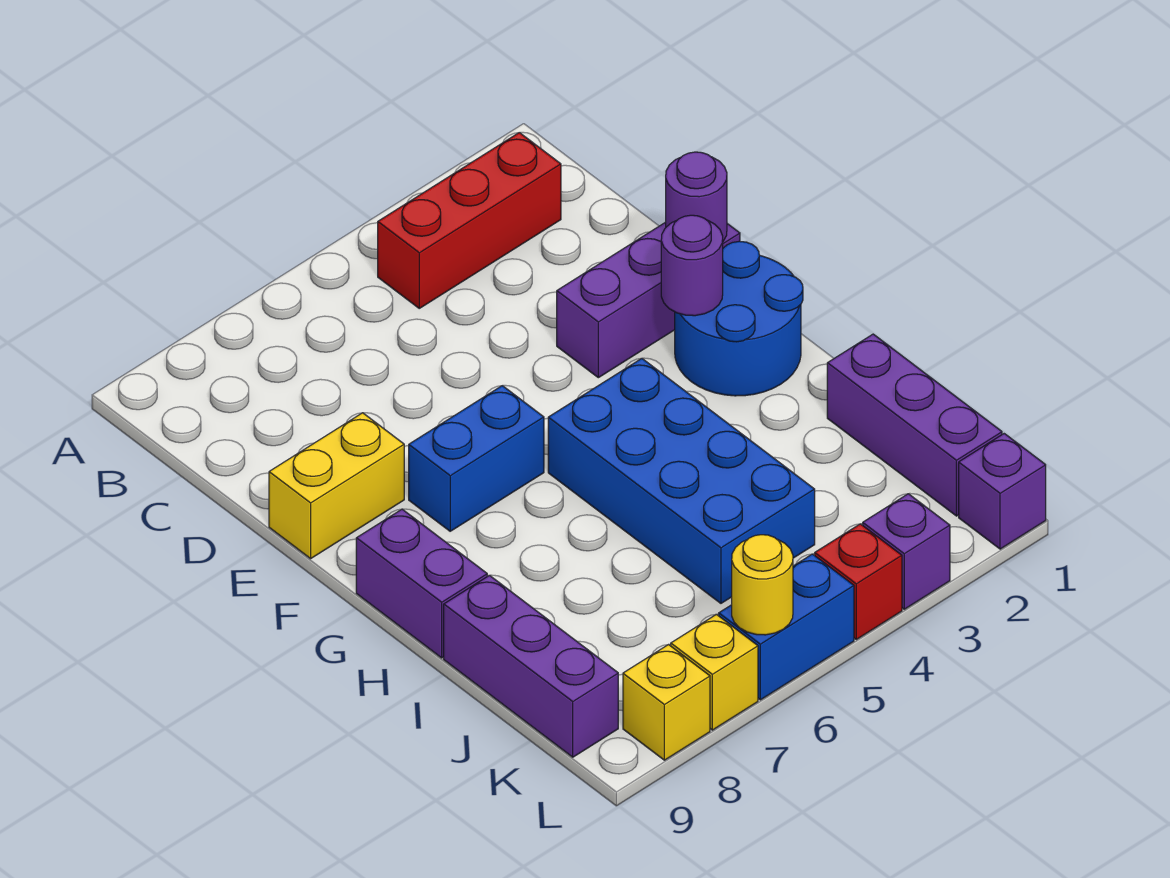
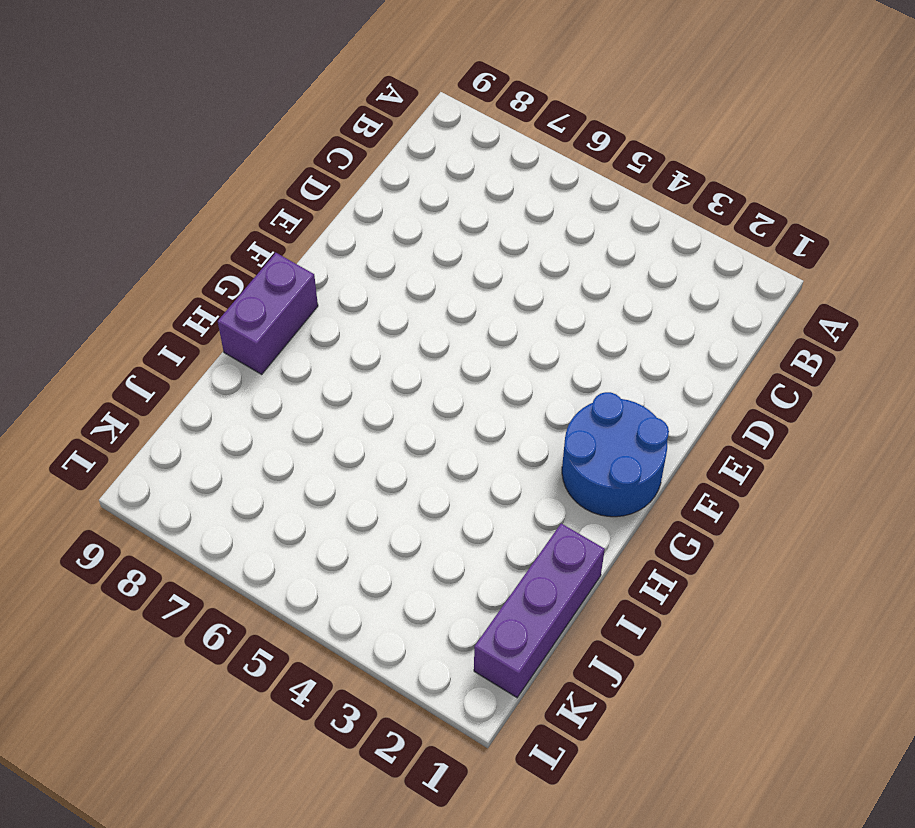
none -> red brick B2:B4 level 1
none -> purple brick E1:E3 level 1
none -> yellow brick E8:E9 level 1

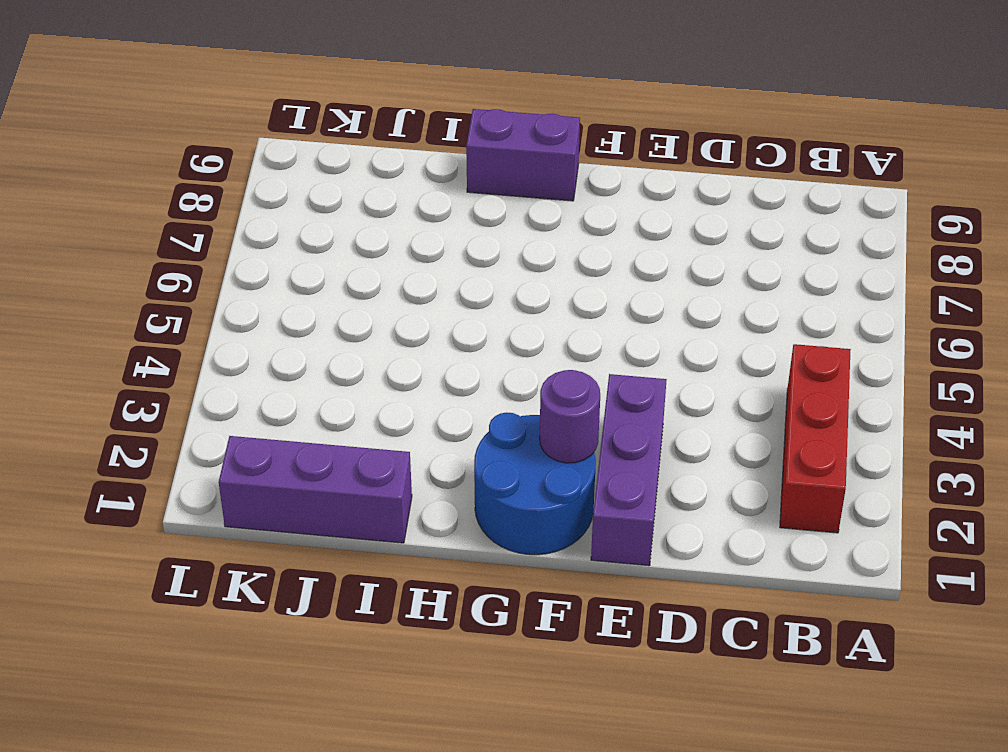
none -> yellow brick E8:E9 level 1
none -> blue brick F6:F7 level 1
none -> blue brick G4:J5 level 1

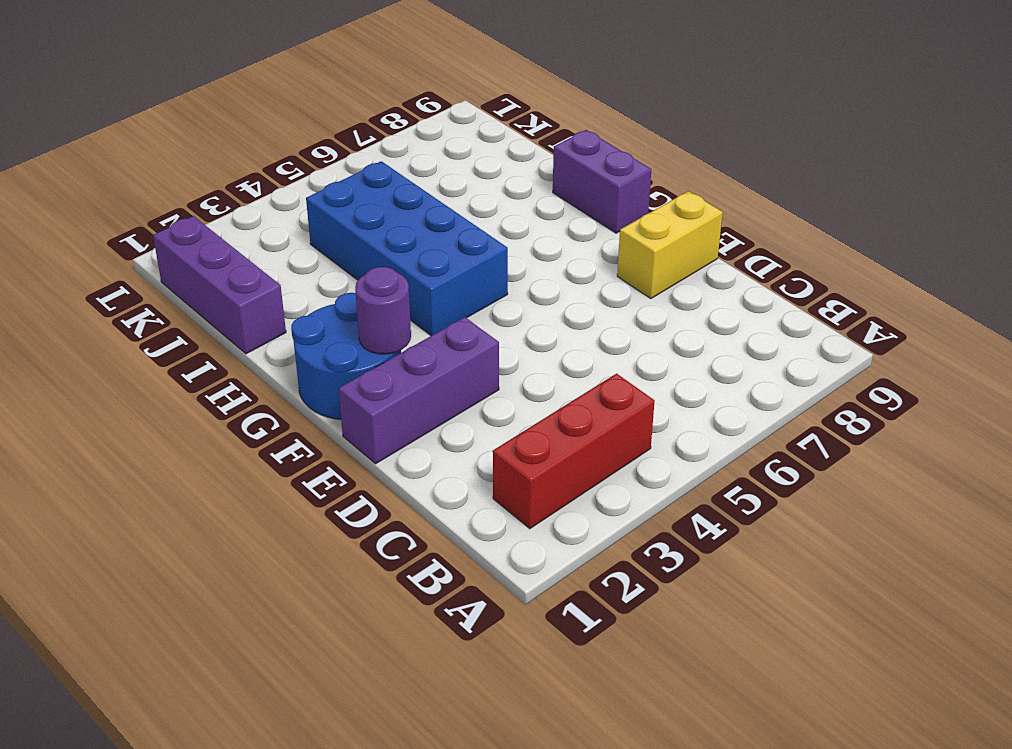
none -> blue brick F6:F7 level 1
none -> purple brick I9:K9 level 1
none -> purple brick L1 level 1

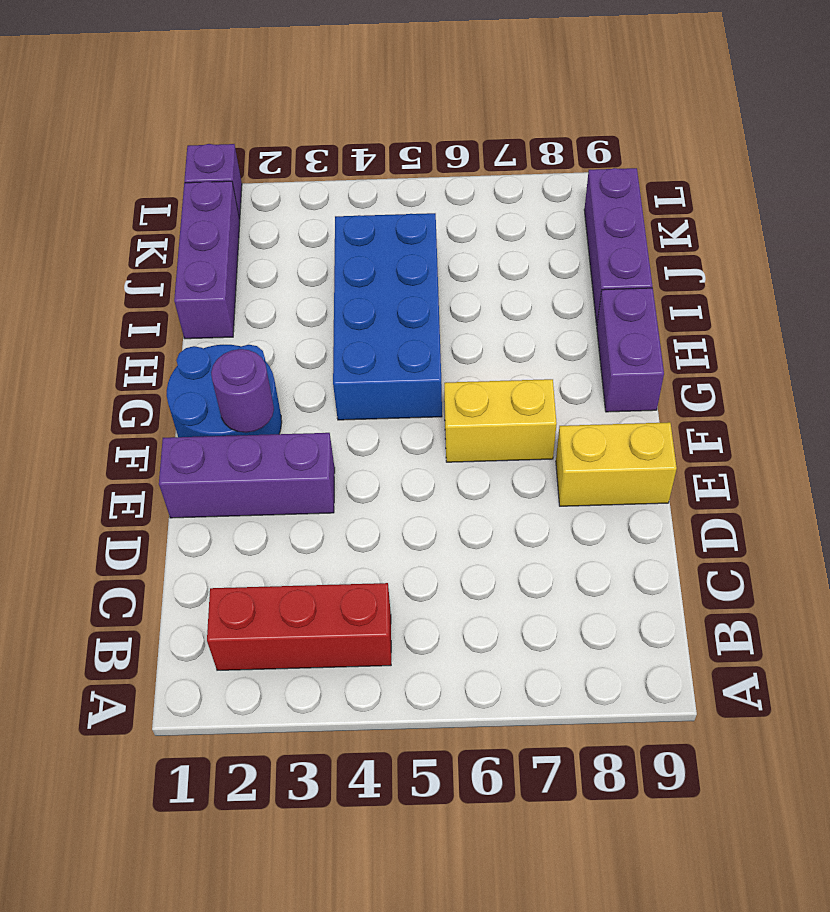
yellow brick F6:F7 level 1 -> blue brick F6:F7 level 1
none -> purple brick L3 level 1
none -> red brick L4 level 1
none -> blue brick L5:L6 level 1

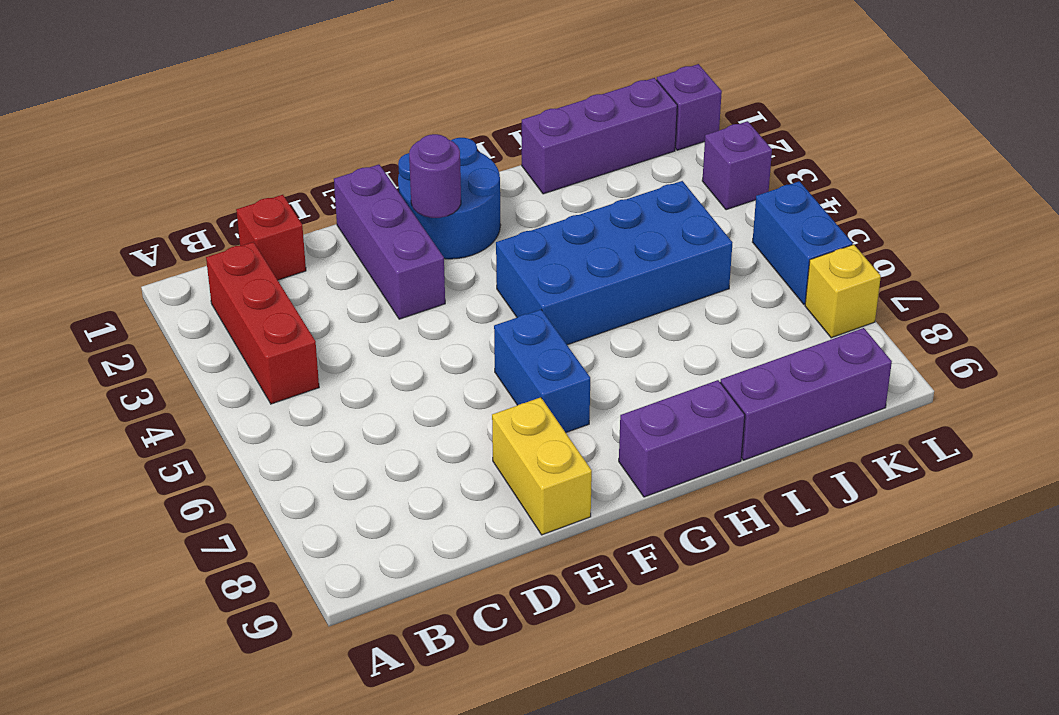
red brick C1 level 1 -> red brick L4 level 1
none -> yellow brick L8 level 1
none -> purple round brick E1 level 2
none -> yellow round brick L6 level 2

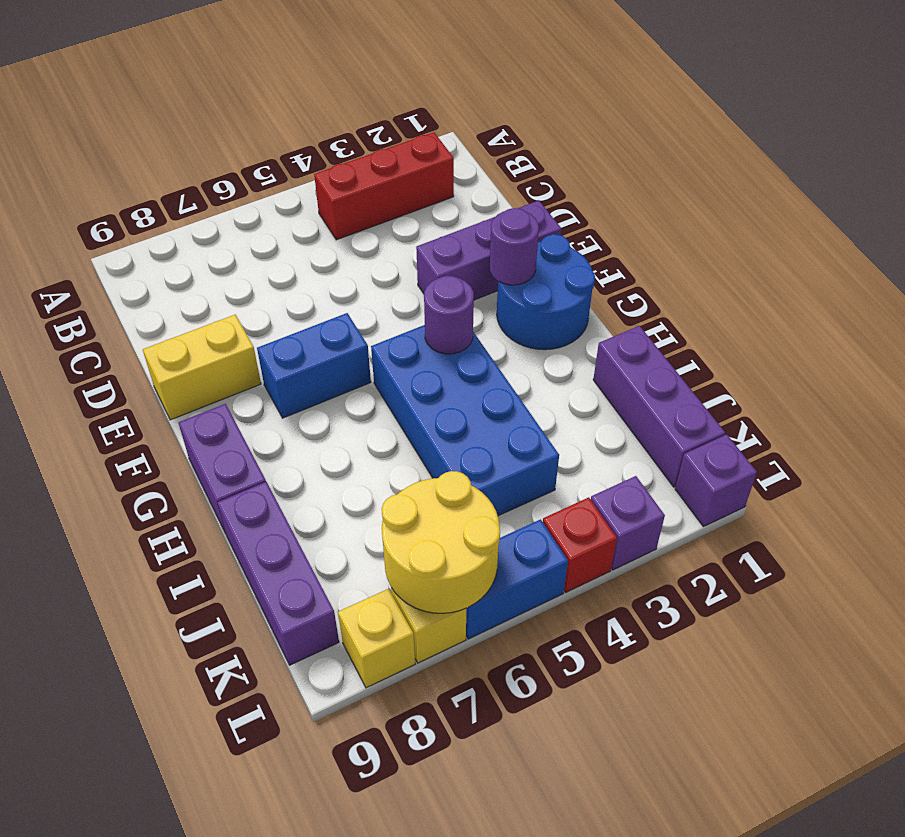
purple round brick G4 level 2 -> purple round brick E1 level 2
yellow round brick K6:L7 level 2 -> yellow round brick L6 level 2

